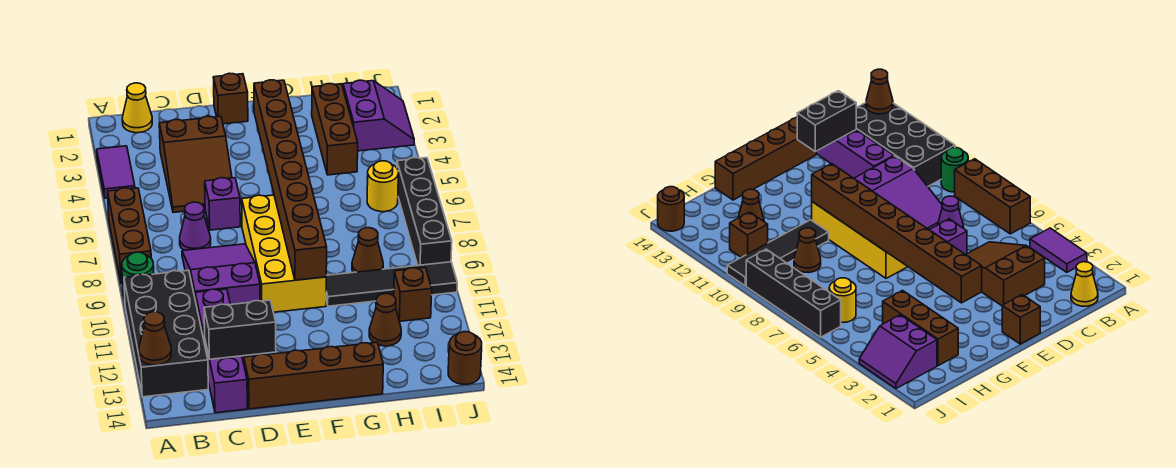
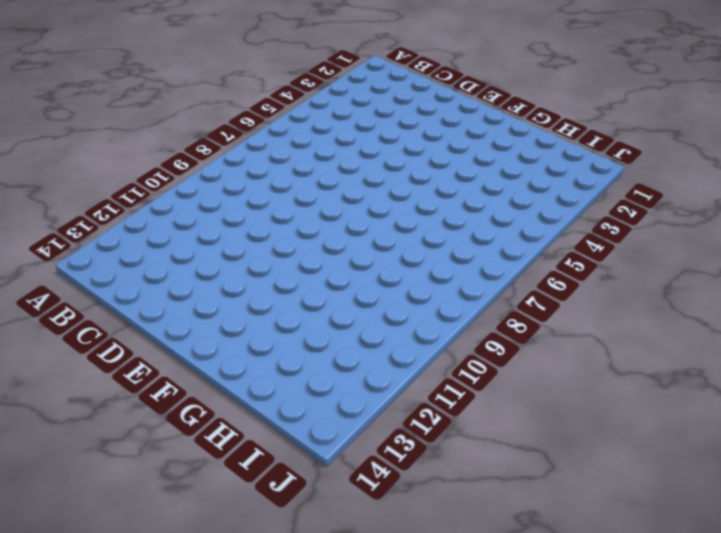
none -> purple tile A3:A4 level 1
none -> brown brick A6:A8 level 1
none -> green round brick A9 level 1

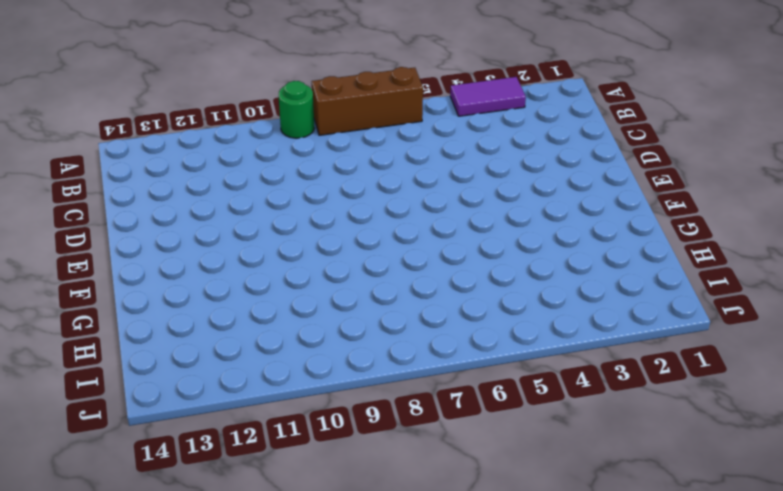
none -> black brick A10:B13 level 1
none -> yellow cone B1 level 1
none -> brown slope C3:D5 level 1 top 3

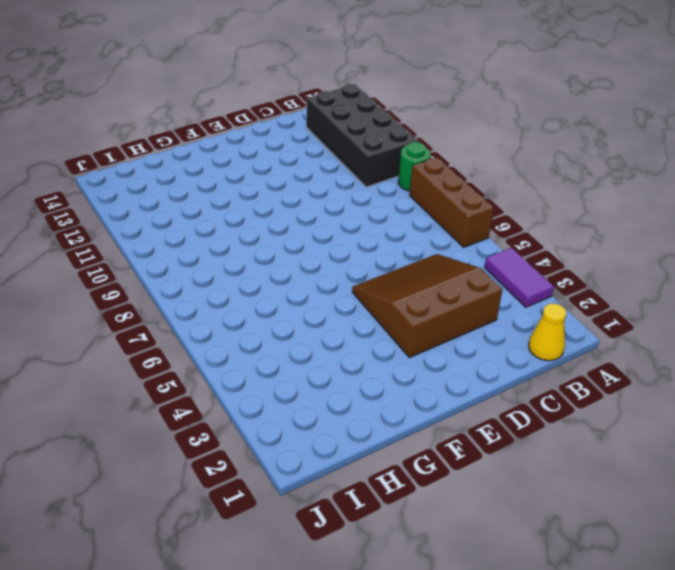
brown slope C3:E5 level 1 top 3 -> brown slope C3:D5 level 1 top 3
none -> purple cone C7 level 1
none -> purple slope C8:D10 level 1 top 10
none -> purple brick C11:C14 level 1

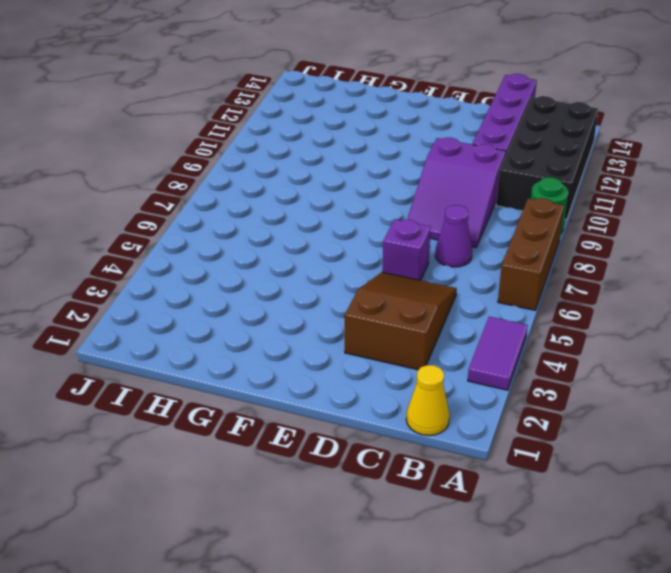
none -> brown brick D14:G14 level 1
none -> brown brick E1 level 1
none -> yellow brick E7:F10 level 1

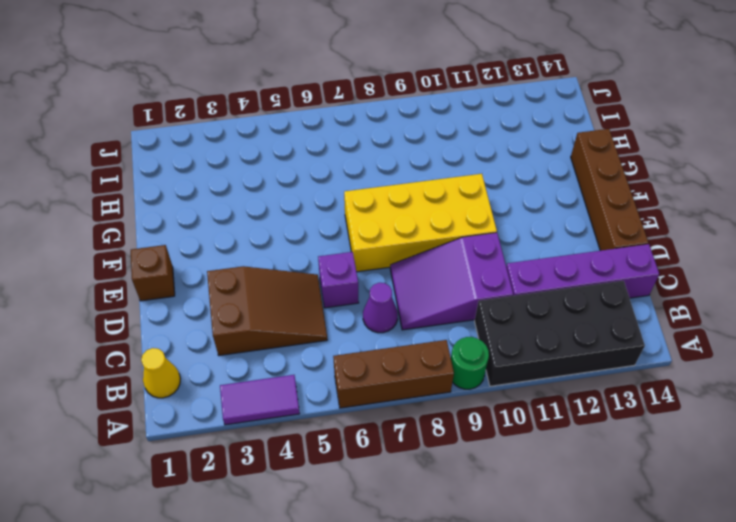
none -> black tile G10:J10 level 1
none -> brown brick H2:H4 level 1
none -> brown cone H9 level 1

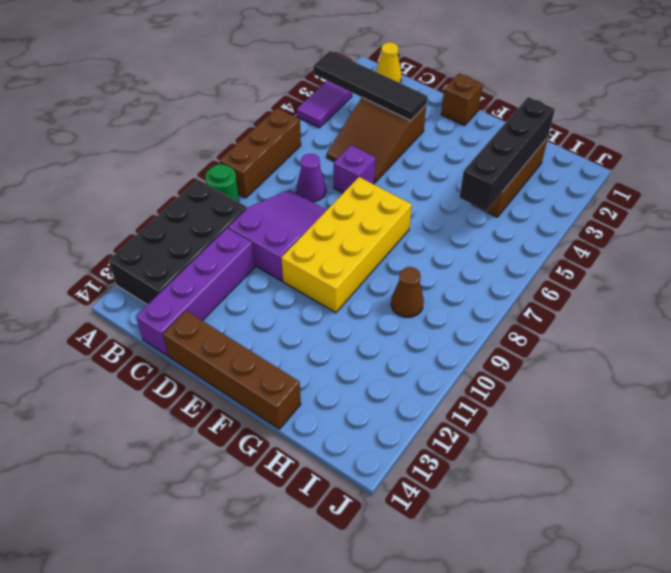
black tile A3:D3 level 2 -> black tile G10:J10 level 1
black brick H2:H5 level 2 -> black brick J6:J9 level 1
none -> brown cone H12 level 1
none -> purple slope I2:J3 level 1 top I
none -> yellow round brick I6 level 1

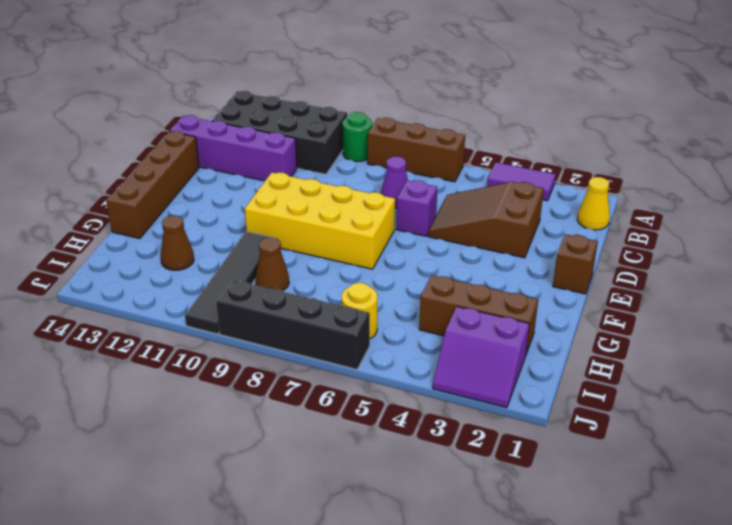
none -> purple slope C8:D10 level 1 top 10
none -> brown brick I11 level 1
none -> brown round brick J14 level 1

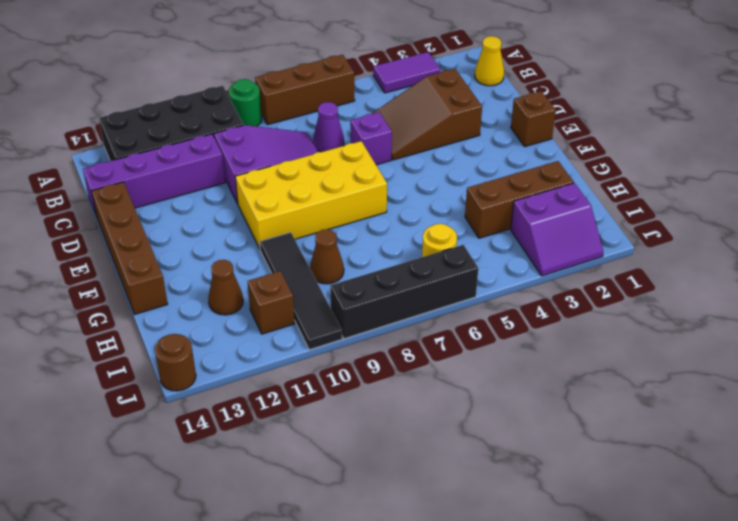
none -> brown cone A13 level 2
none -> black brick C13:D13 level 2
none -> brown brick F3:F10 level 2

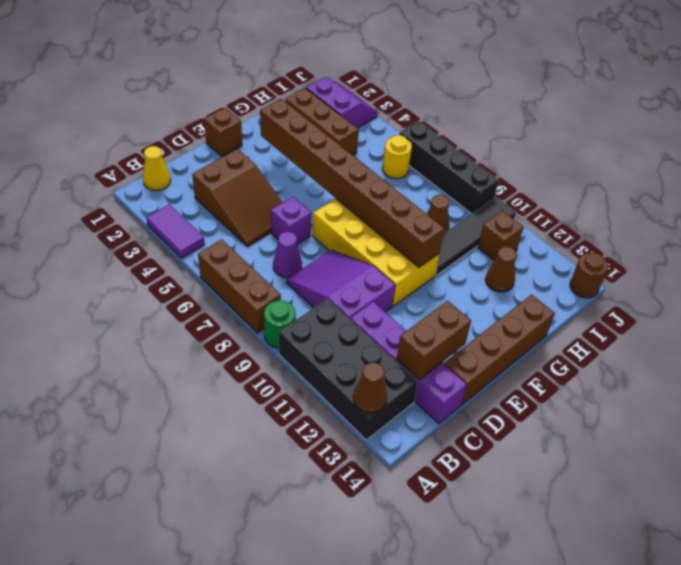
brown brick C13:D13 level 2 -> black brick C13:D13 level 2

